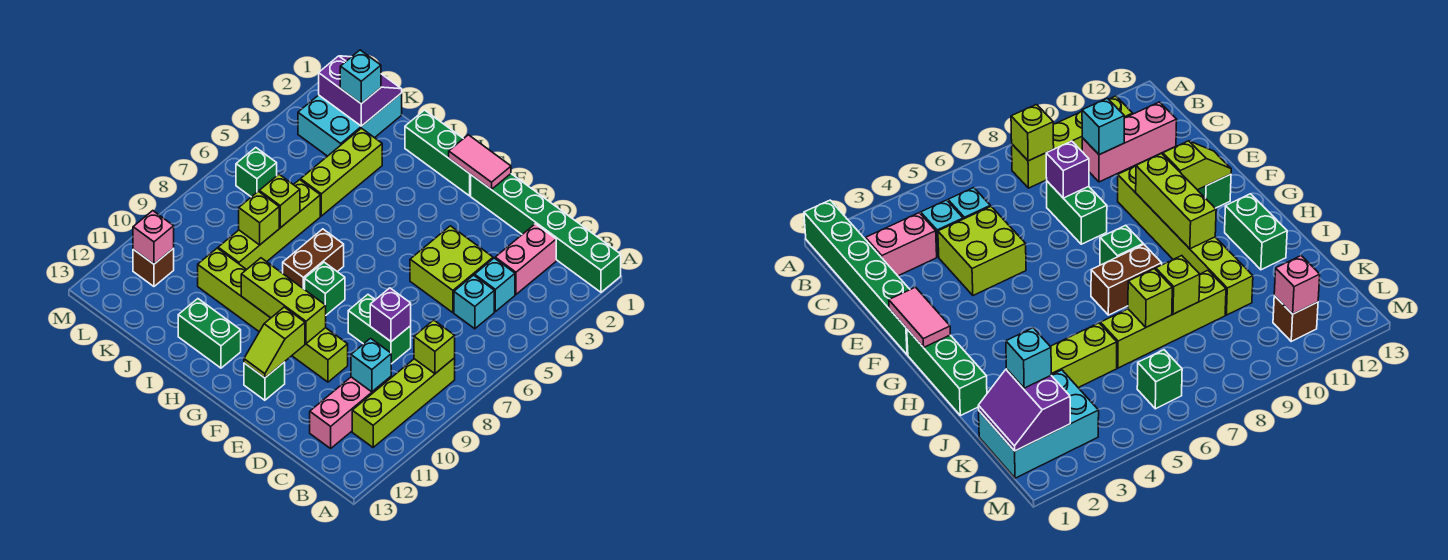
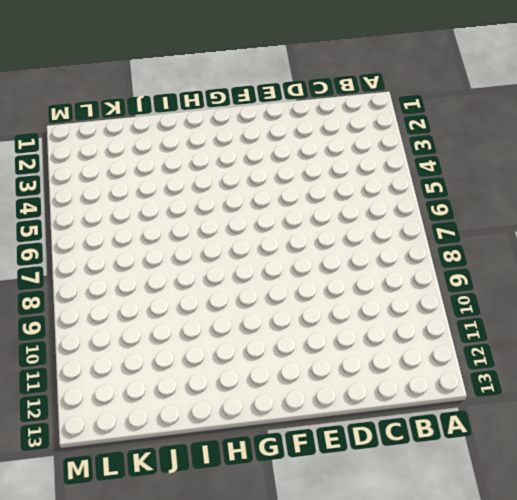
none -> green brick A1:F1 level 1
none -> lime brick B8:B11 level 1
none -> pink brick C2:C3 level 1
none -> cyan brick C4 level 1

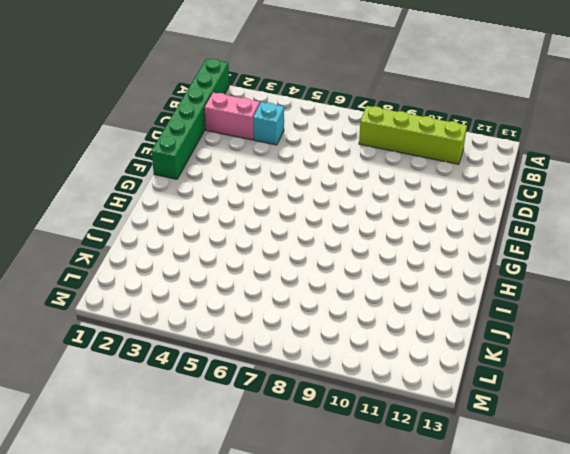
none -> cyan brick C5 level 1
none -> pink brick C10:C12 level 1
none -> lime brick D4:E5 level 1
none -> green brick D8:E8 level 1

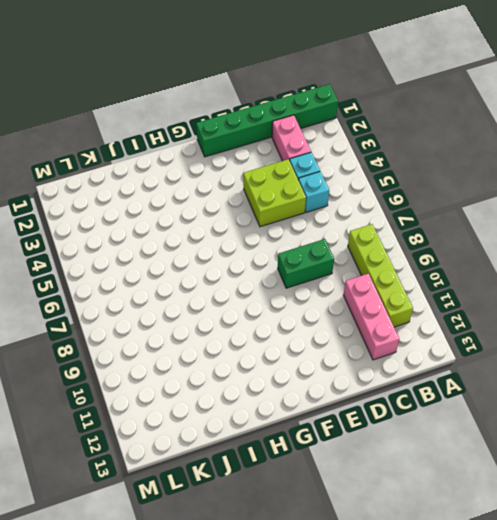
none -> lime brick E10:J10 level 1
none -> green brick F12 level 1
none -> green brick G1:I1 level 1
none -> green brick G8 level 1

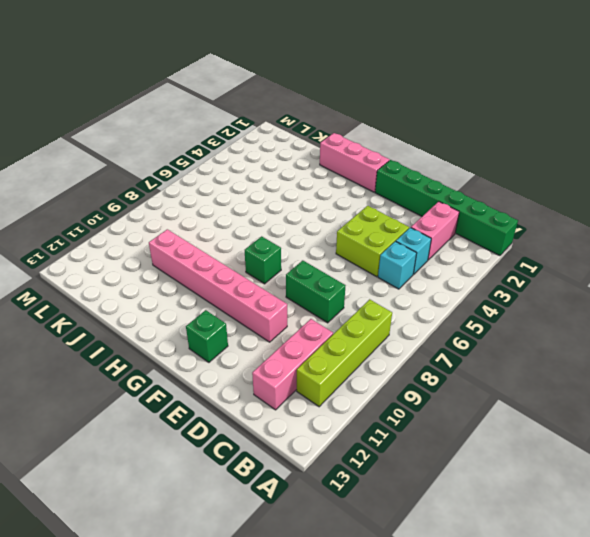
pink brick E10:J10 level 1 -> lime brick E10:J10 level 1
pink brick G1:I1 level 1 -> green brick G1:I1 level 1
none -> brown brick H7:H8 level 1
none -> green brick H12:I12 level 1
none -> lime brick J3:J5 level 1
none -> lime brick J6:J9 level 1

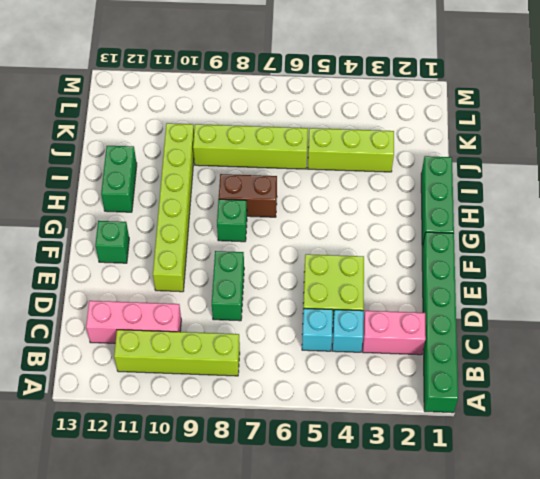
none -> cyan brick K1:L3 level 1
none -> green brick L6 level 1
none -> brown brick L11 level 1
none -> lime brick B8 level 2

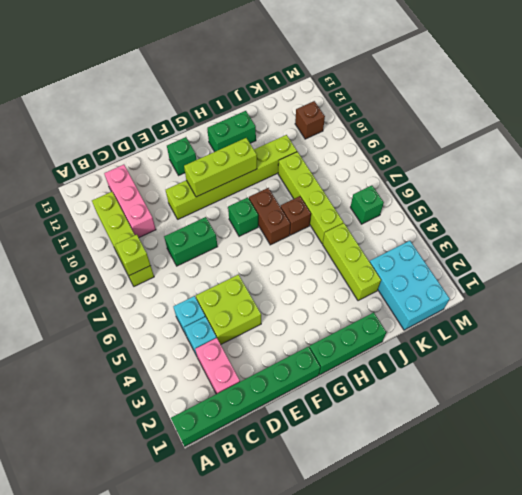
brown brick I7 level 1 -> none
none -> cyan brick C10 level 2
none -> purple brick D8 level 2
none -> pink tile F1:G1 level 2
none -> lime slope F11:F12 level 2 top 11

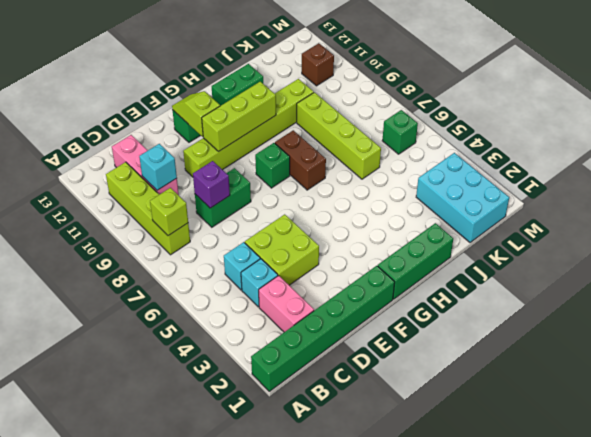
none -> lime brick J3:J5 level 1
none -> pink tile F1:G1 level 2
none -> lime brick J7 level 2
none -> lime brick J8 level 2

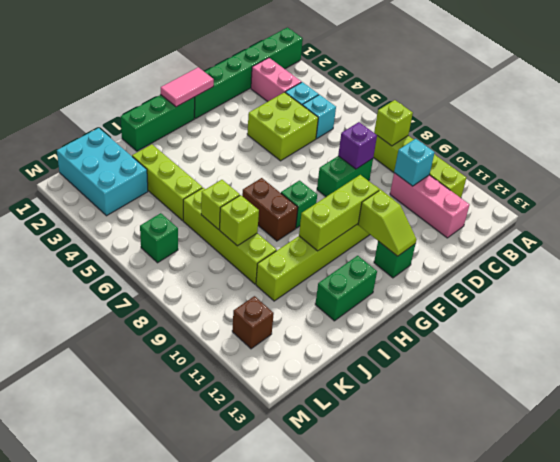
none -> purple slope K1:L2 level 2 top 2
none -> pink brick L11 level 2
none -> cyan brick K2 level 3

